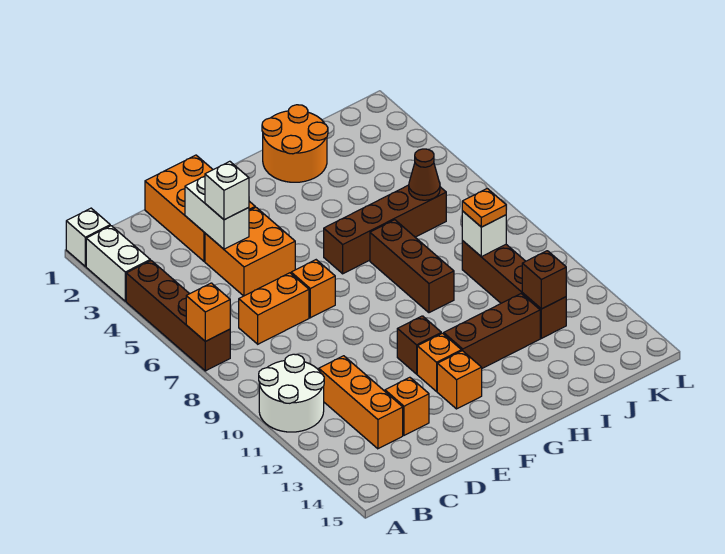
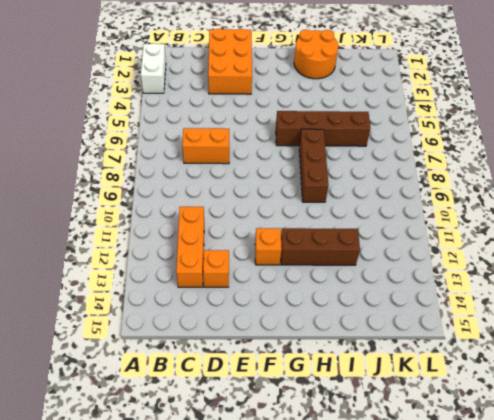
none -> white brick A1 level 1
none -> brown brick A4:A7 level 1
none -> white round brick A10:B11 level 1

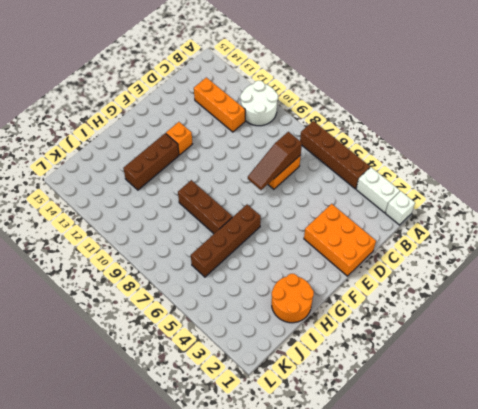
brown slope C7:E7 level 2 top C -> none
none -> orange brick D4:E5 level 1
none -> orange brick D13 level 1
none -> orange brick E7 level 1

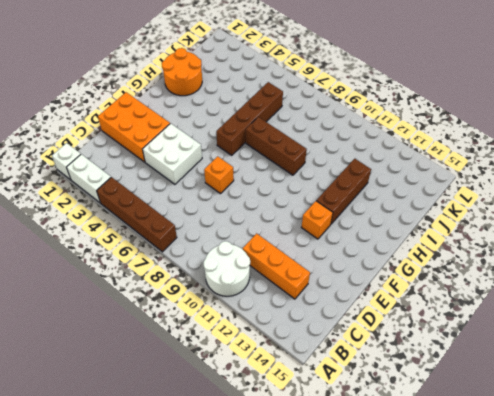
white brick D4:E5 level 1 -> orange brick D4:E5 level 1
none -> orange brick C7:D7 level 1
none -> orange brick D13 level 1
none -> brown brick F11 level 1

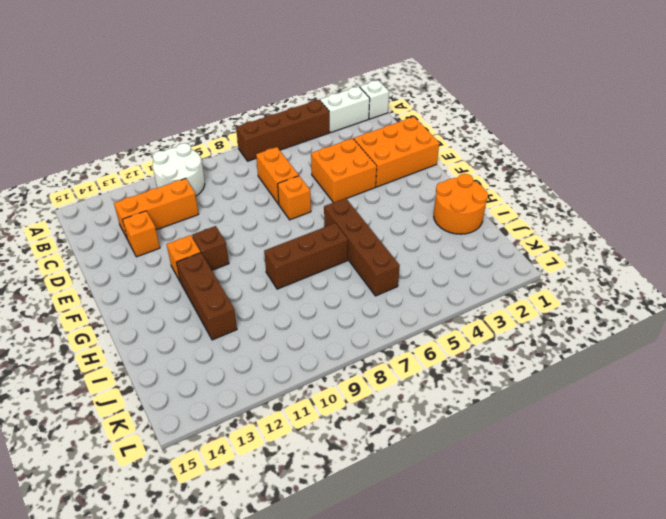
none -> orange brick F13 level 1
none -> brown brick J9:J12 level 1
none -> orange brick A7 level 2

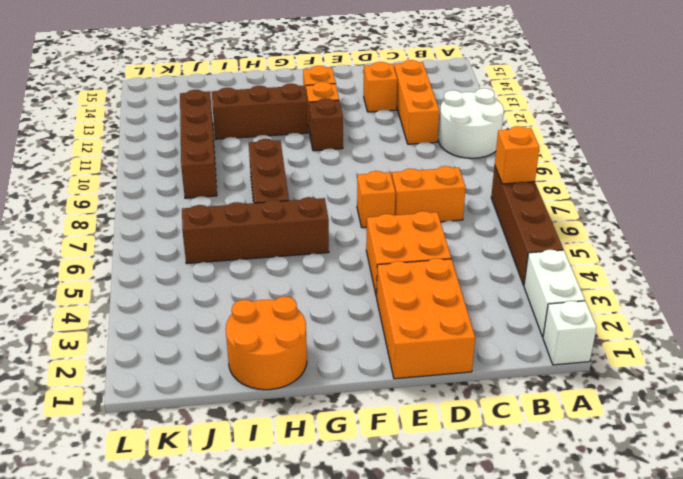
none -> white brick D3:D4 level 2
none -> brown cone J6 level 2
none -> white brick J9 level 2

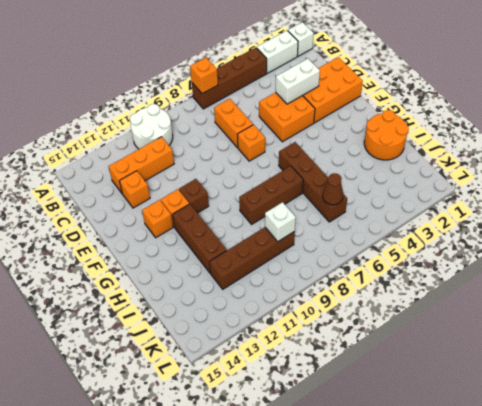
none -> brown brick J12 level 2
none -> white brick D4 level 3
none -> orange plate J9 level 3

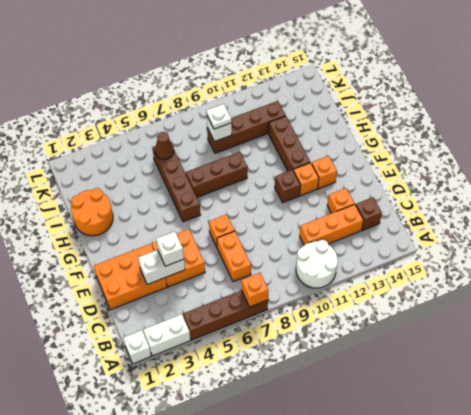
brown brick C14 level 1 -> brown brick J12 level 2
white plate J9 level 3 -> orange plate J9 level 3

